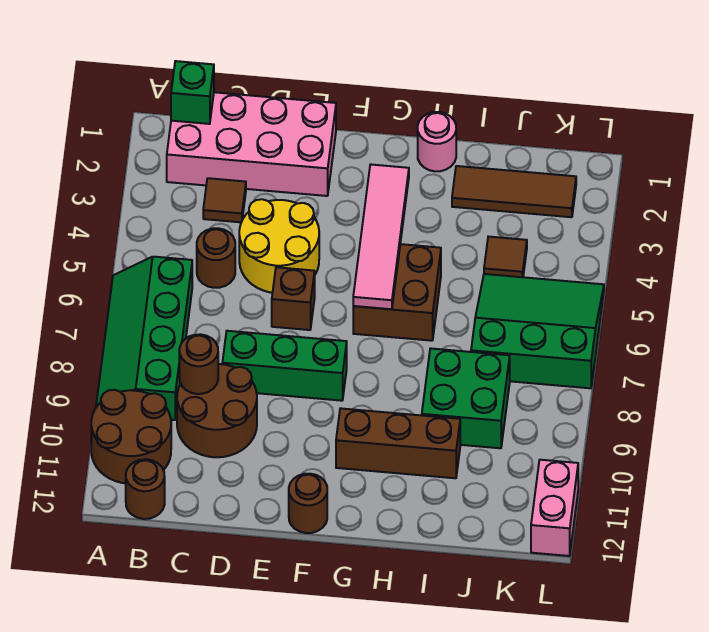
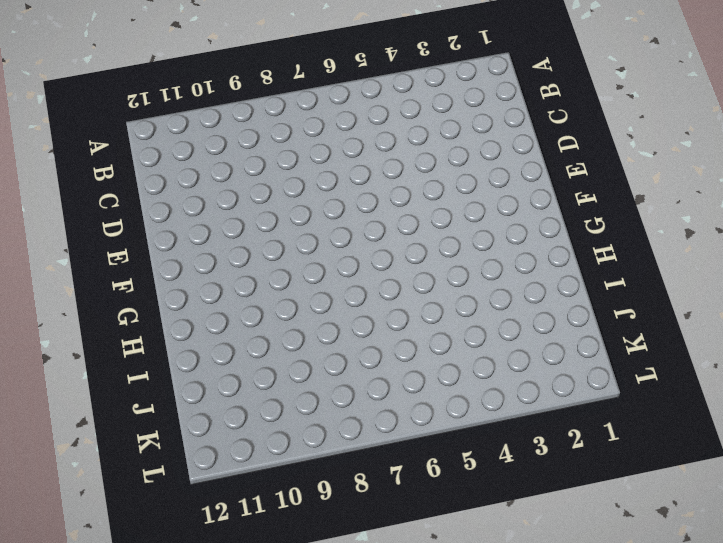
none -> green slope A6:B9 level 1 top B
none -> brown round brick A10:B11 level 1
none -> pink brick B1:E2 level 1

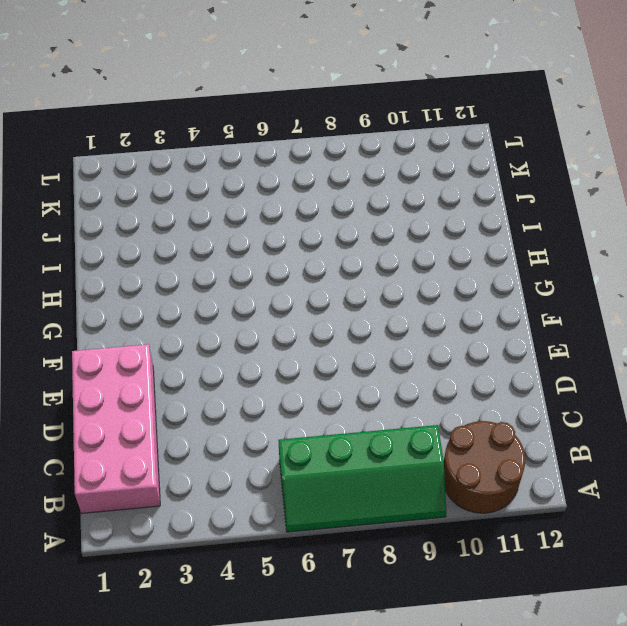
none -> brown round brick B12 level 1
none -> brown tile C3 level 1
none -> brown round brick C5 level 1

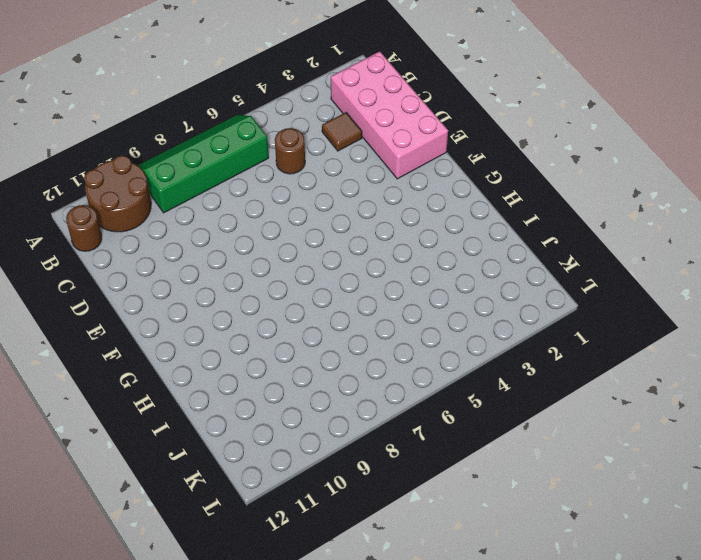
none -> brown round brick C9:D10 level 1
none -> yellow round brick D4:E5 level 1
none -> green brick D8:F8 level 1

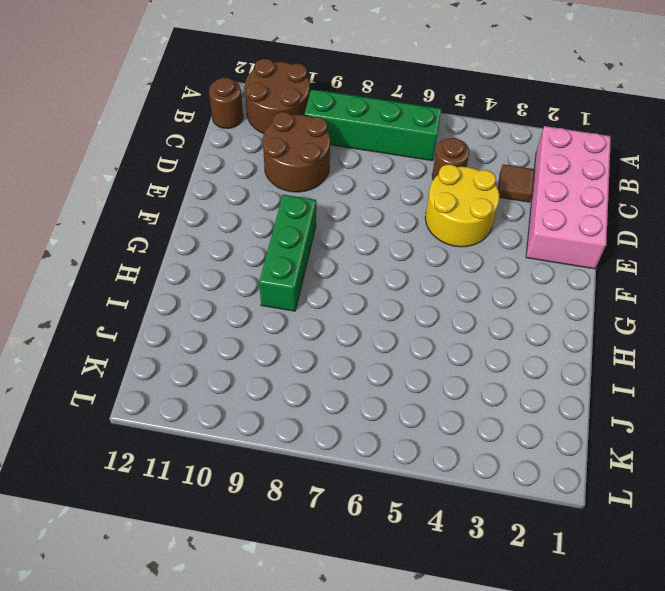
green brick F9:H9 level 1 -> green brick D8:F8 level 1
none -> brown brick E6 level 1
none -> brown round brick F12 level 1
none -> brown brick G5:H6 level 1

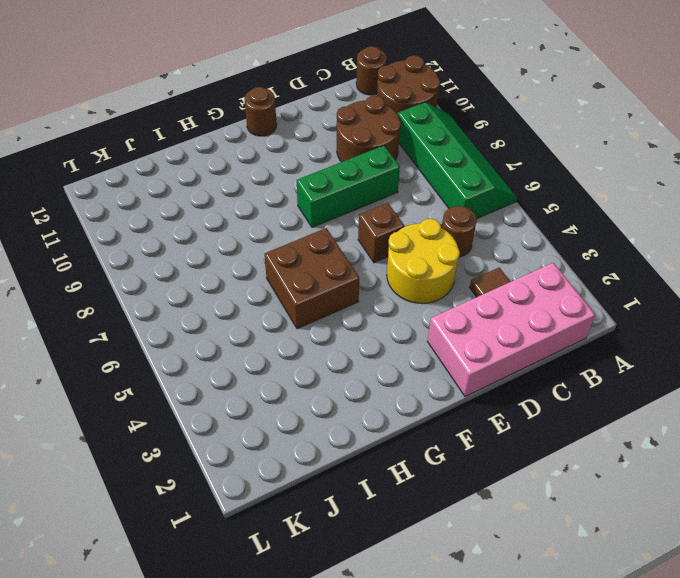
none -> brown brick G10:I10 level 1
none -> pink round brick H1 level 1
none -> brown tile I2:K2 level 1

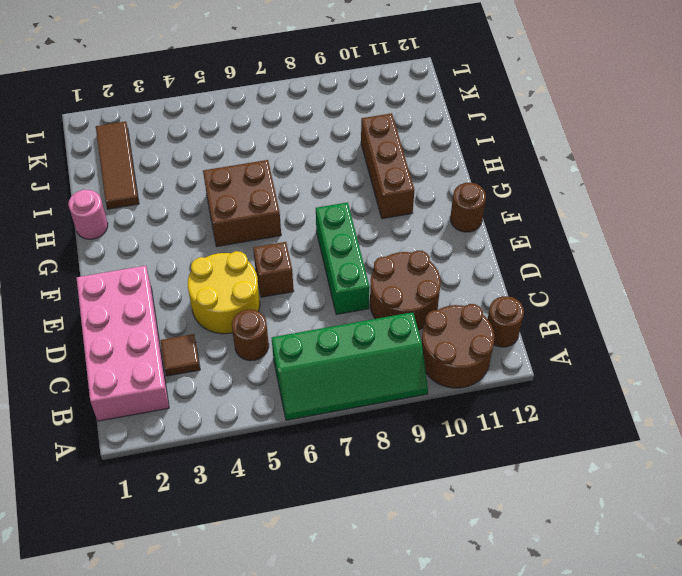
none -> green brick I8:J9 level 1
none -> brown tile J4 level 1
none -> green slope J5:L7 level 1 top 7

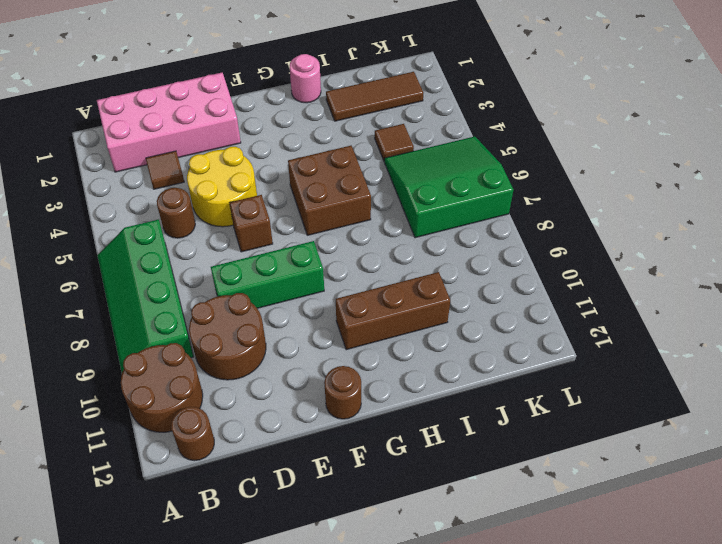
none -> green brick I8:J9 level 1
none -> pink brick L11:L12 level 1
none -> green brick B1 level 2

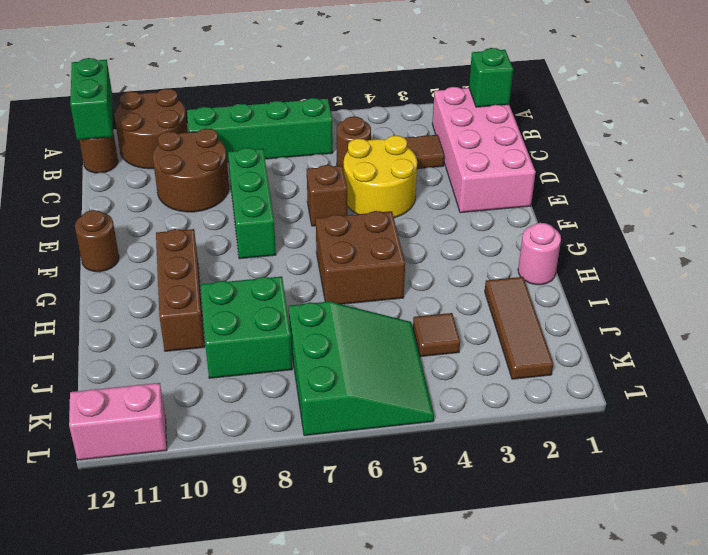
green brick A12:B12 level 2 -> none
none -> brown round brick C9 level 2
none -> pink tile G3:G6 level 2

